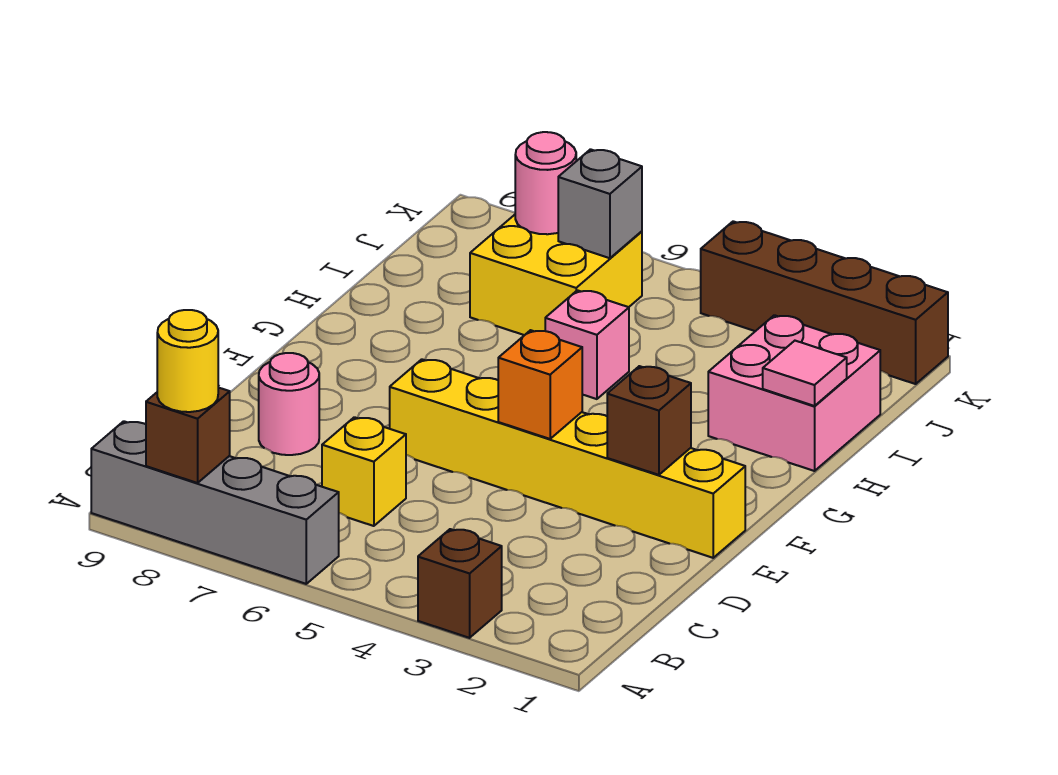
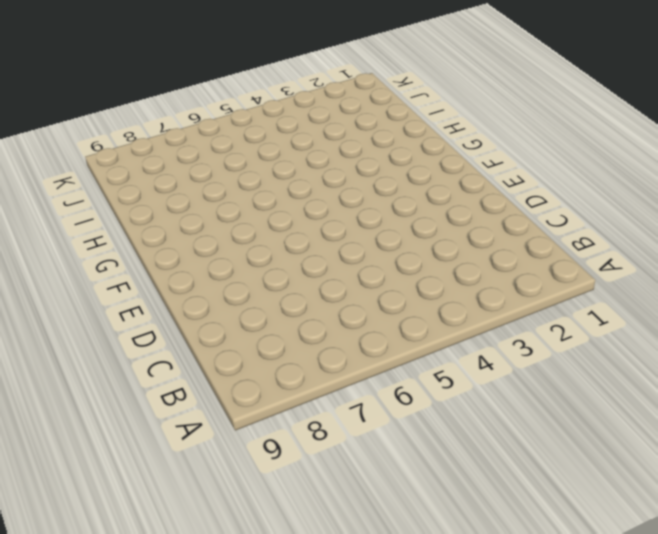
none -> brown brick A3 level 1
none -> grey brick A6:A9 level 1
none -> yellow brick C6 level 1

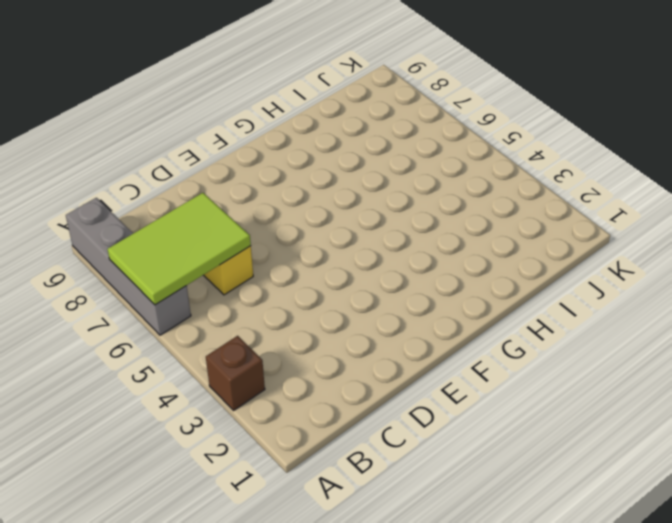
lime tile A6:C7 level 2 -> none
none -> pink round brick D8 level 1
none -> yellow brick E1:E6 level 1
none -> pink brick H1:I2 level 1

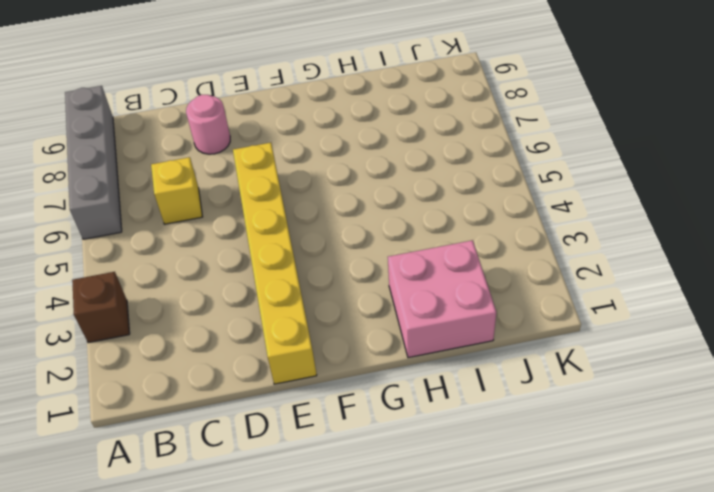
none -> pink brick H5 level 1
none -> yellow brick I6:J7 level 1
none -> brown brick K1:K4 level 1

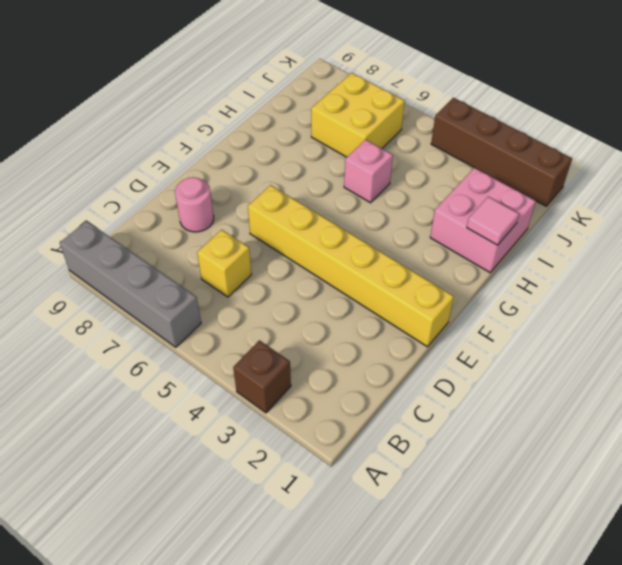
none -> brown brick A8 level 2
none -> brown brick E2 level 2
none -> orange brick E4 level 2

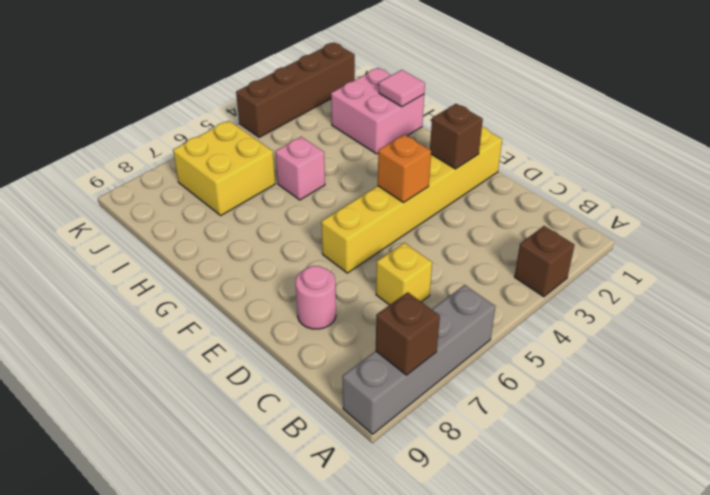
none -> grey brick J6 level 2
none -> pink round brick J7 level 2
none -> yellow round brick A8 level 3

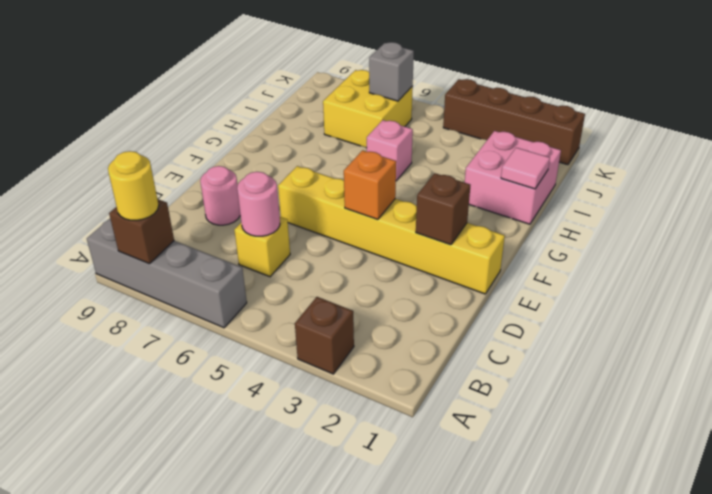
pink round brick C6 level 2 -> pink round brick J7 level 2

